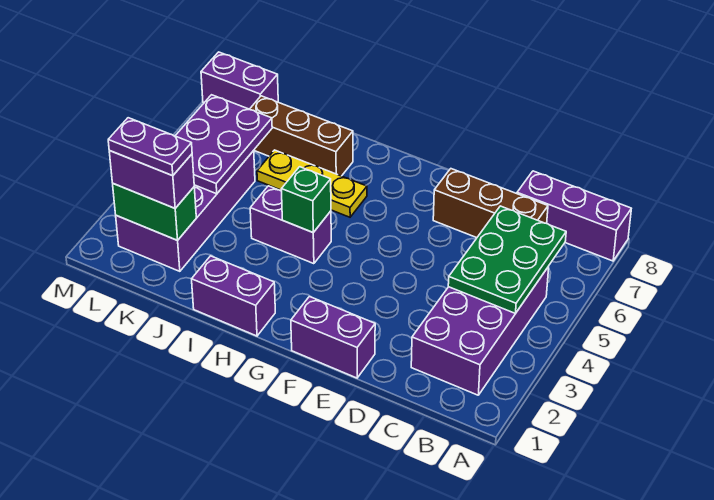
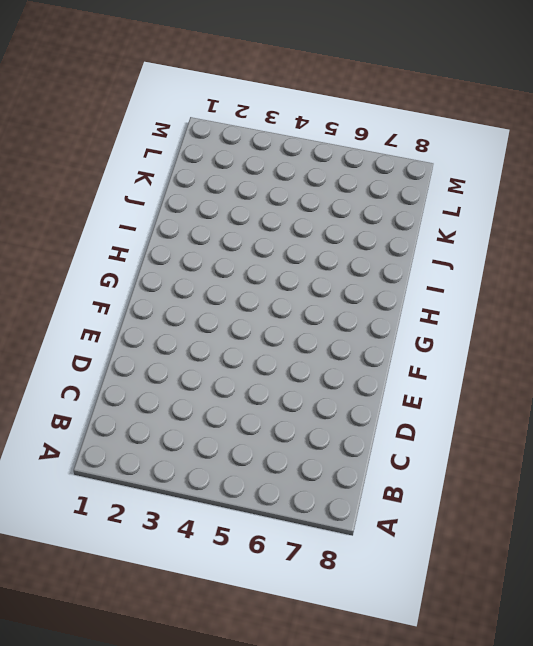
none -> purple brick A8:C8 level 1
none -> purple brick B2:C5 level 1
none -> brown brick C7:E7 level 1

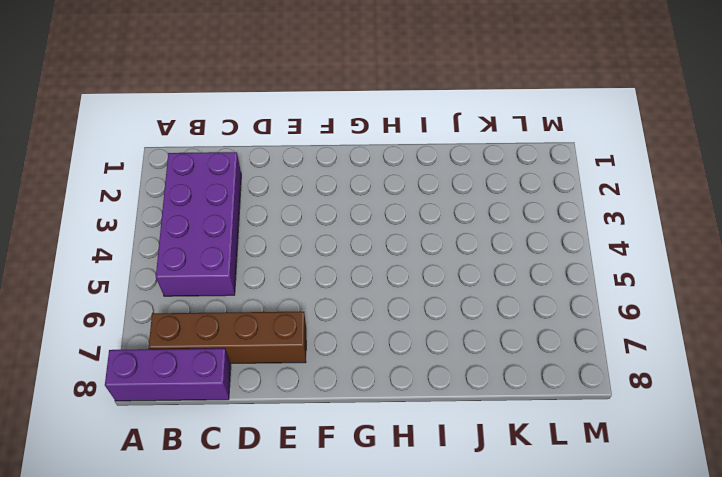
brown brick B7:E7 level 1 -> brown brick C7:E7 level 1
none -> purple brick E1:F1 level 1
none -> purple brick H1:I1 level 1
none -> purple brick H4:I4 level 1

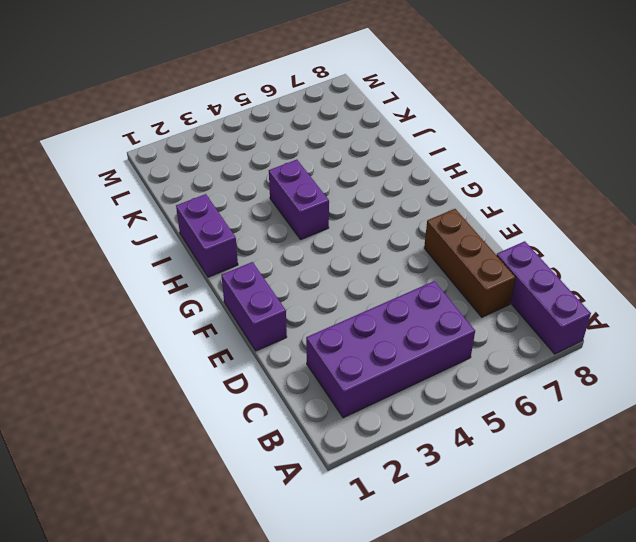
none -> yellow plate H6:J6 level 1
none -> brown brick I7:K7 level 1
none -> purple brick K2:L5 level 1

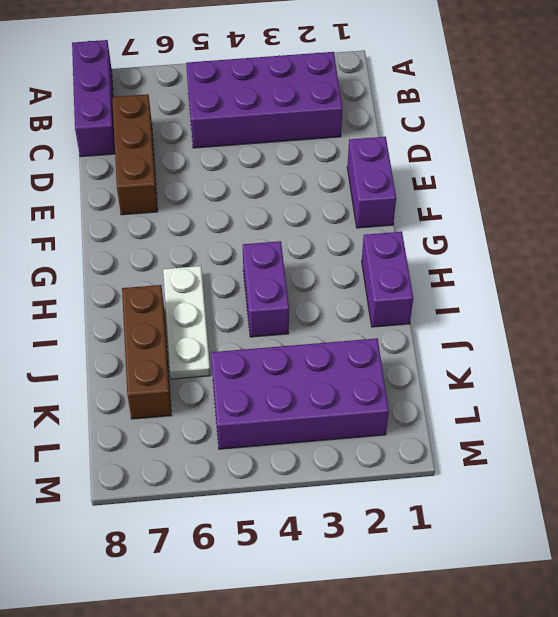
white plate H6:J6 level 1 -> yellow plate H6:J6 level 1
none -> purple brick L8:M8 level 1
none -> green plate B4:C6 level 2
none -> green brick H4 level 2

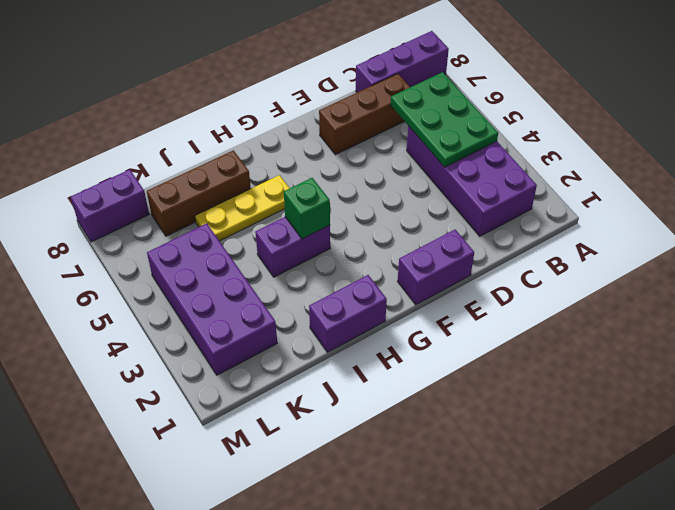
none -> green brick K2:L2 level 2
none -> purple plate K4:L6 level 2
none -> purple brick K2:L2 level 3

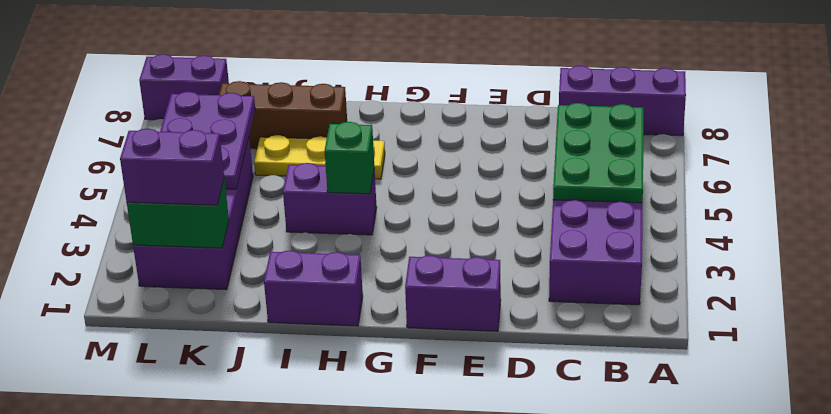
none -> brown brick C7:E7 level 1
none -> purple plate K2:L2 level 4

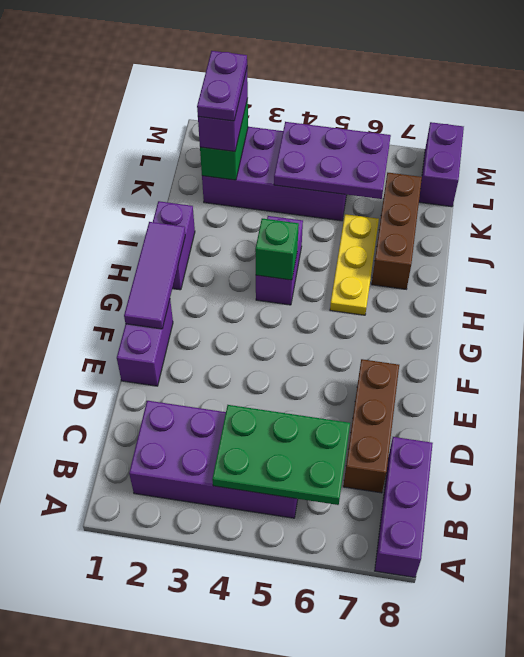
purple tile F1:H1 level 2 -> none

